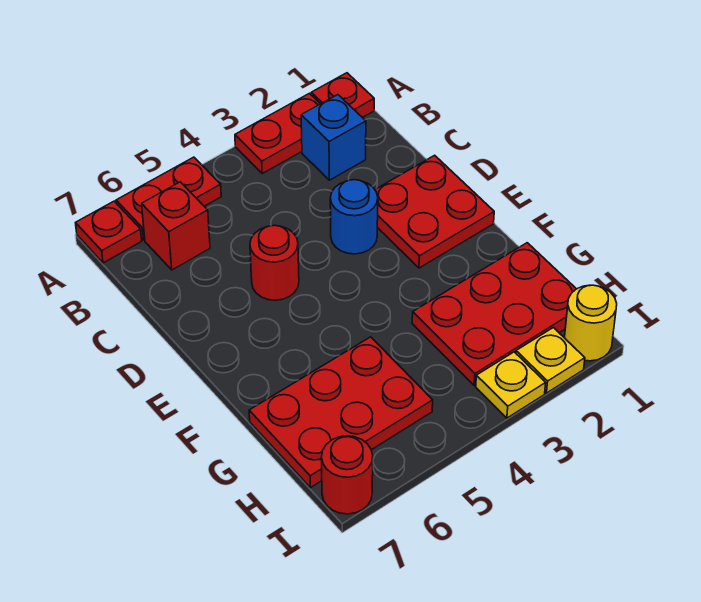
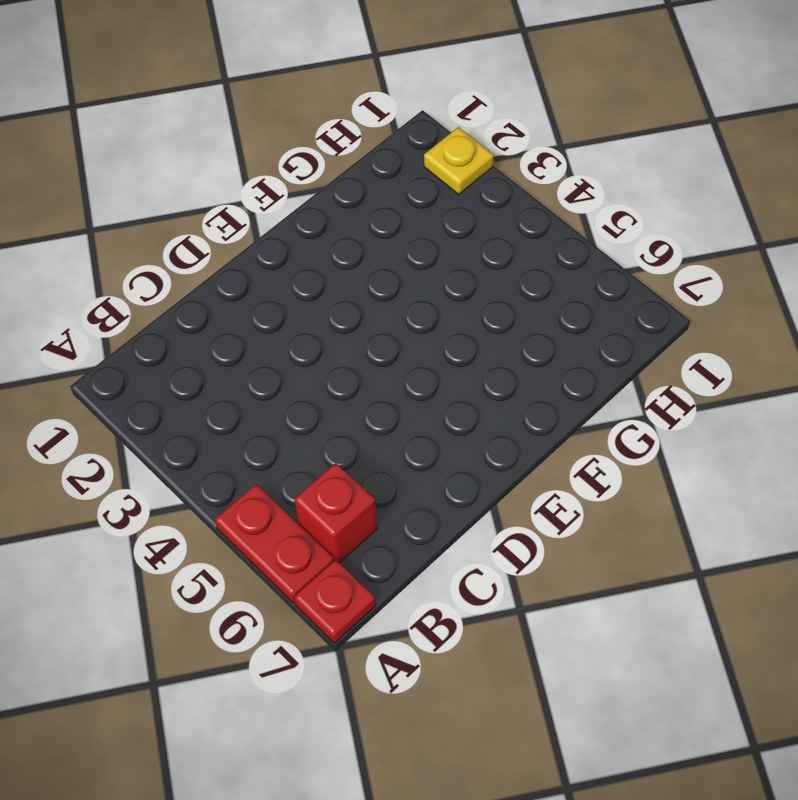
none -> red plate A1 level 1
none -> red plate A2:A3 level 1
none -> blue brick B2 level 1

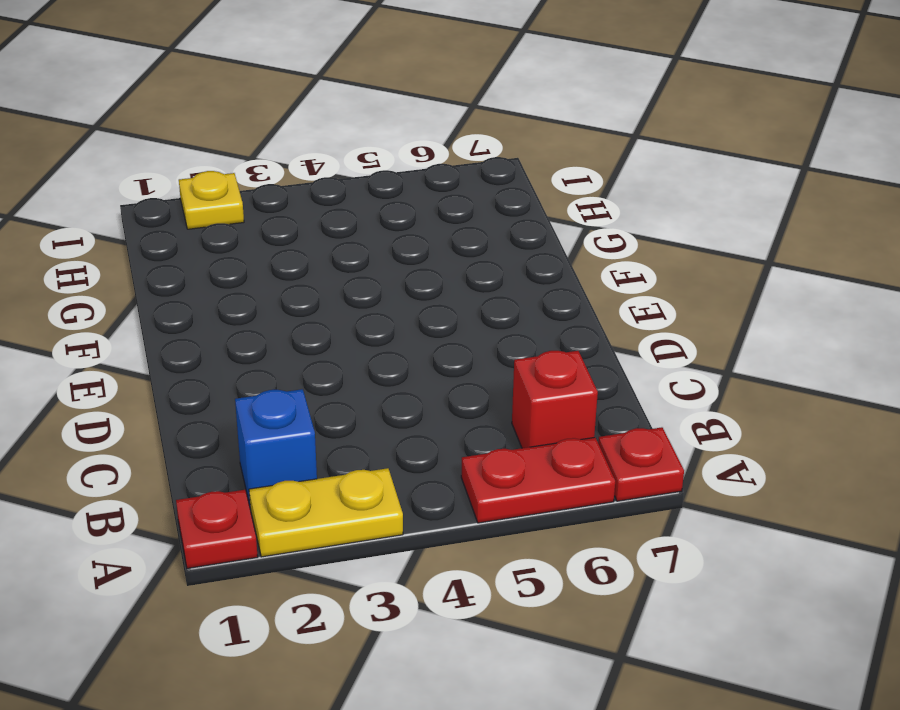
yellow plate A2:A3 level 1 -> red plate A2:A3 level 1
none -> red plate D1:E2 level 1
none -> blue round brick D3 level 1
none -> red round brick D5 level 1

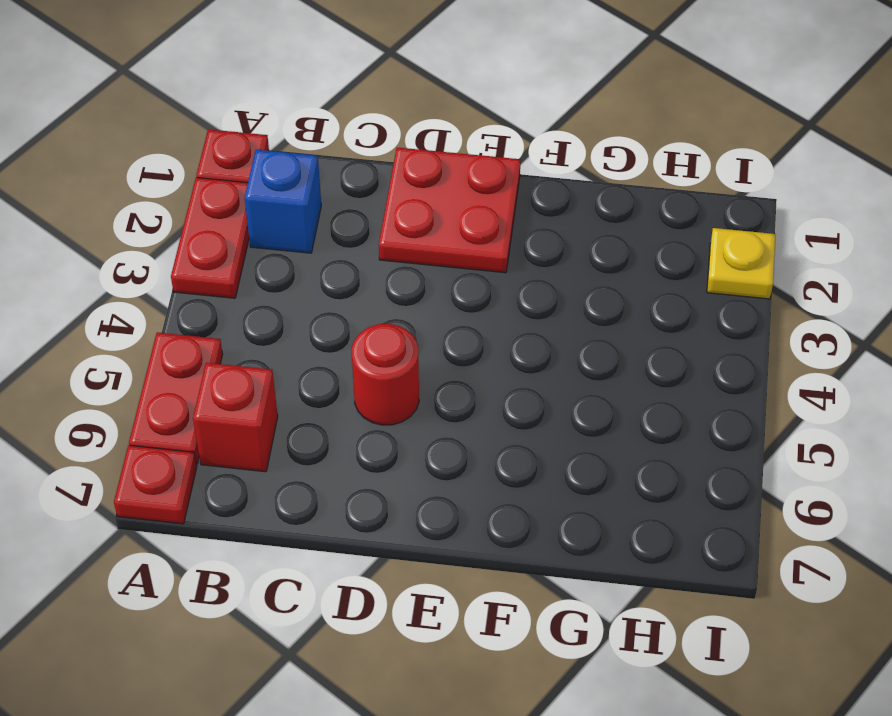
none -> blue round brick D3 level 1
none -> red plate G1:H3 level 1
none -> red plate G5:H7 level 1

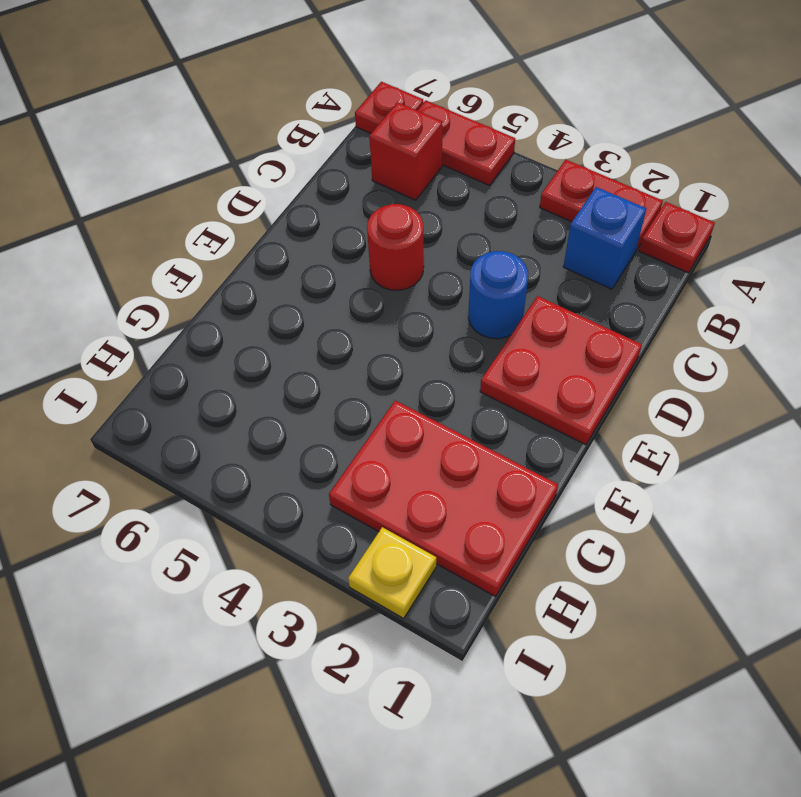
none -> red plate G5:H7 level 1
none -> yellow round brick I1 level 1
none -> yellow plate I3 level 1

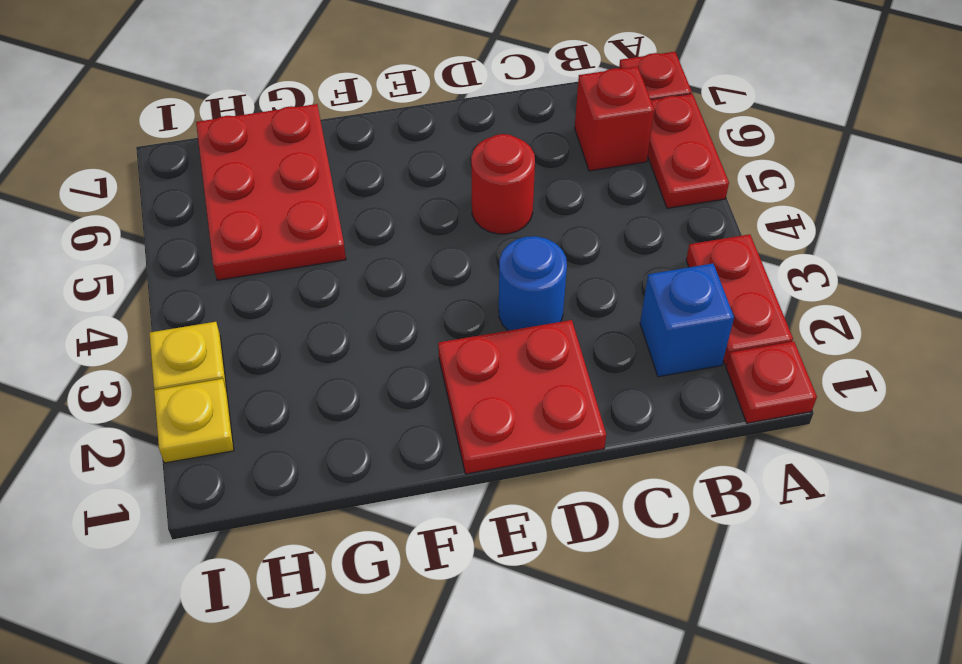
none -> red plate G1:H3 level 1
none -> yellow round brick I1 level 1
none -> red round brick I7 level 1

